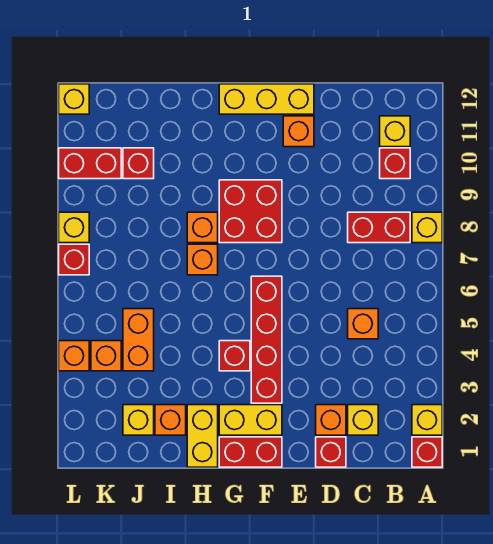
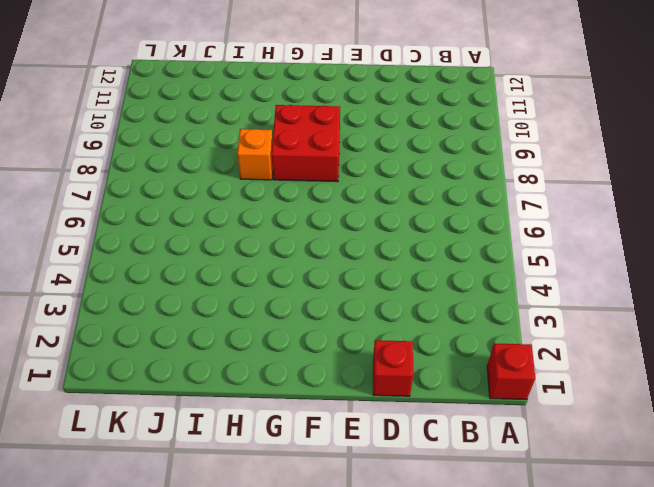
none -> yellow brick A2 level 1
none -> yellow brick A8 level 1
none -> red brick B8:C8 level 1
none -> red brick B10 level 1

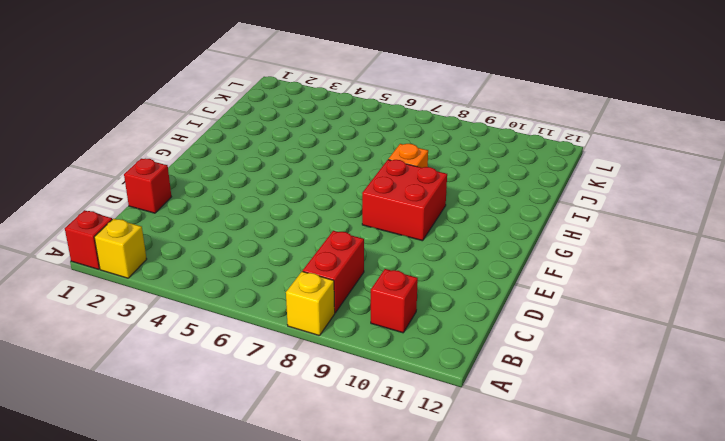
none -> yellow brick B11 level 1
none -> yellow brick C2 level 1
none -> orange brick C5 level 1
none -> orange brick D2 level 1

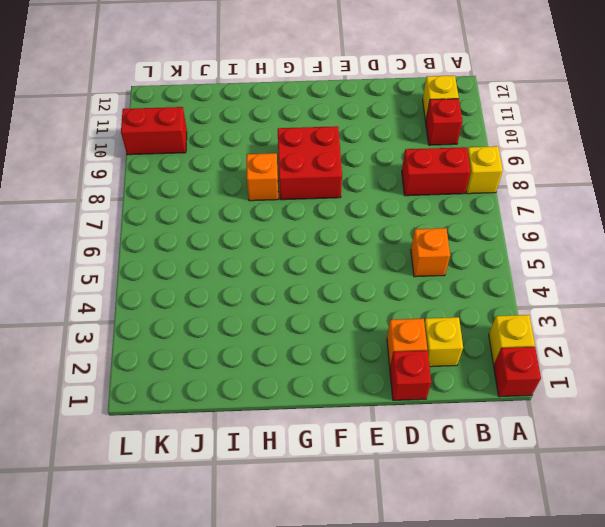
none -> orange brick E11 level 1
none -> yellow brick E12:G12 level 1
none -> red brick F1:G1 level 1
none -> yellow brick F2:G2 level 1

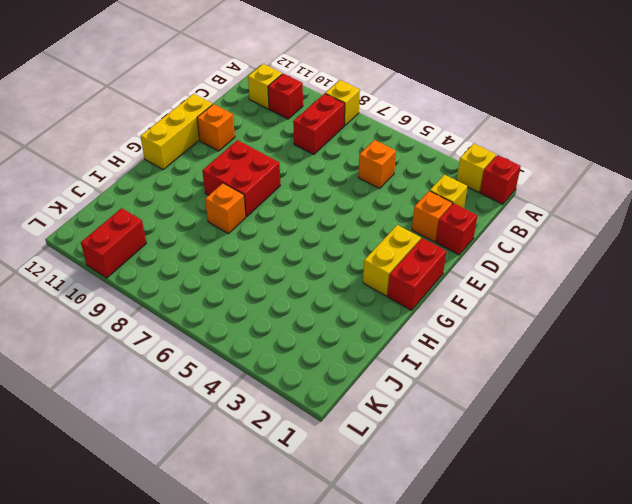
none -> red brick F3:F6 level 1
none -> red brick G4 level 1
none -> yellow brick H1:H2 level 1
none -> orange brick H7 level 1

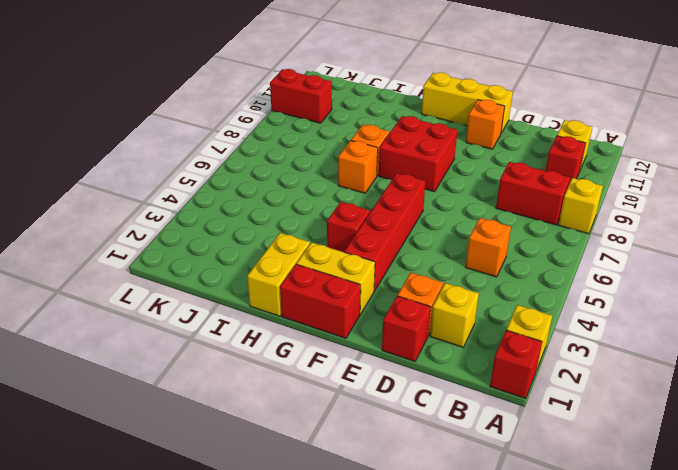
none -> orange brick I2 level 1
none -> yellow brick J2 level 1
none -> orange brick J4:J5 level 1
none -> red brick J10 level 1

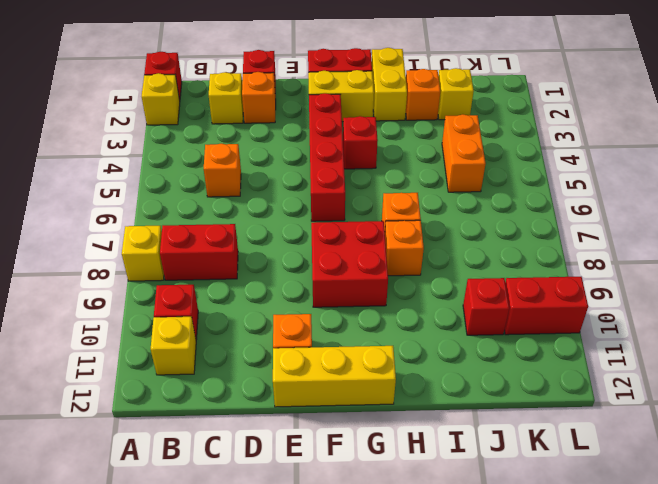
none -> orange brick K4 level 1
none -> orange brick L4 level 1
none -> red brick L7 level 1
none -> yellow brick L8 level 1

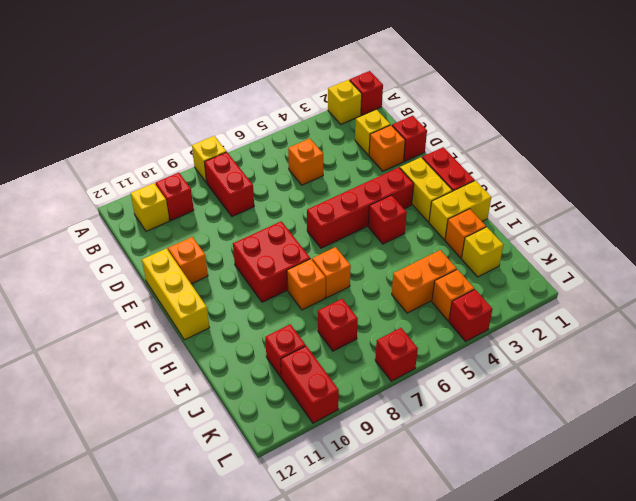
red brick J8 level 1 -> none
red brick L4 level 1 -> orange brick L4 level 1
none -> yellow brick L8 level 1
none -> yellow brick L12 level 1

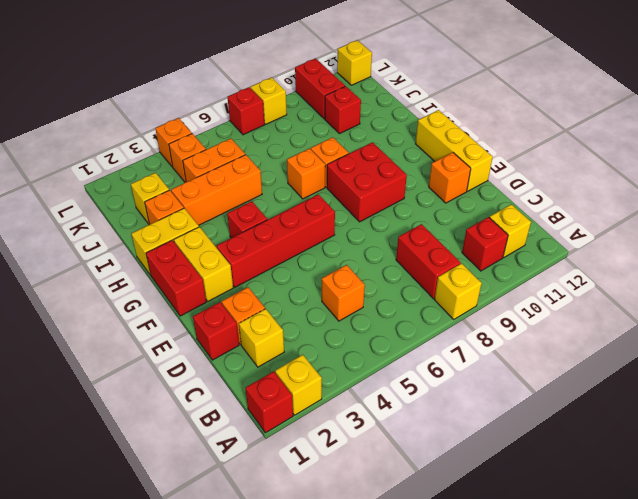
orange brick I3:I5 level 1 -> none

